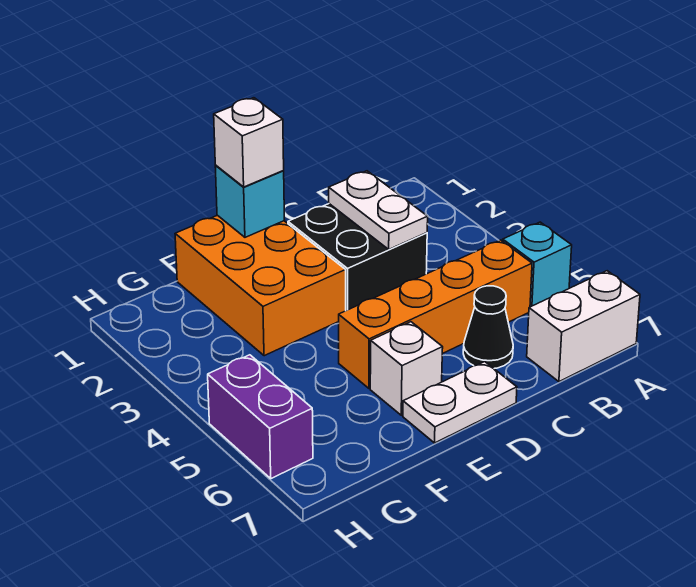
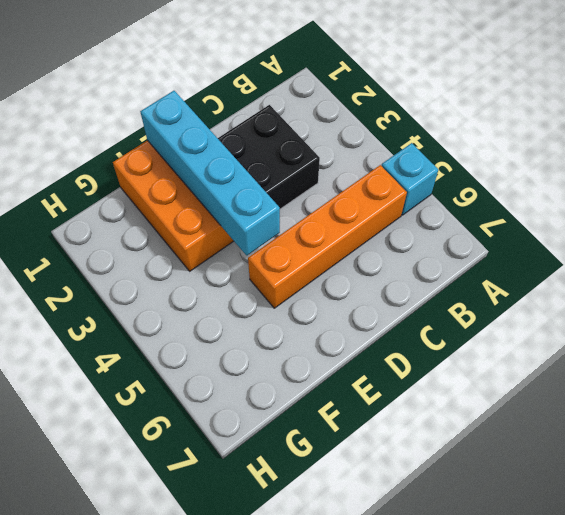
cyan brick E1:E4 level 2 -> cyan brick E1 level 2
none -> white brick A7:B7 level 1
none -> black cone C6 level 1
none -> white plate D7:E7 level 1

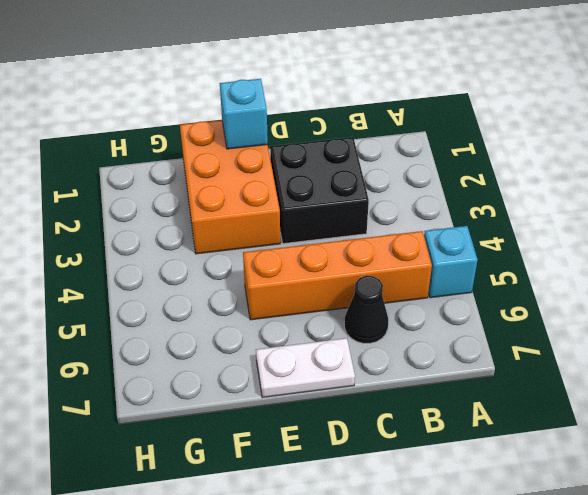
none -> white brick A7:B7 level 1
none -> white brick E6 level 1
none -> purple brick H5:H6 level 1

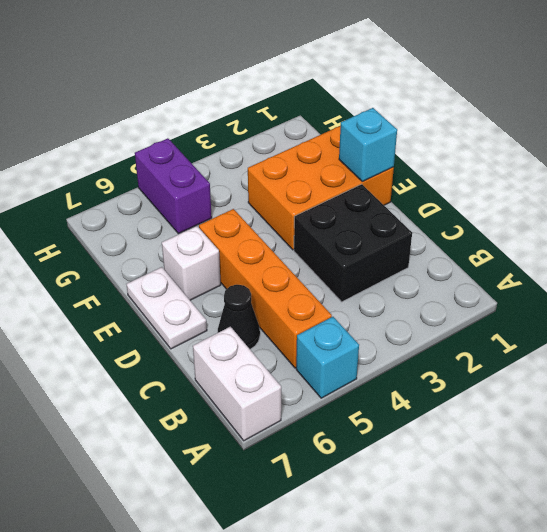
purple brick G5:H5 level 1 -> purple brick H5:H6 level 1
none -> white plate C2:C3 level 2
none -> white brick E1 level 3

